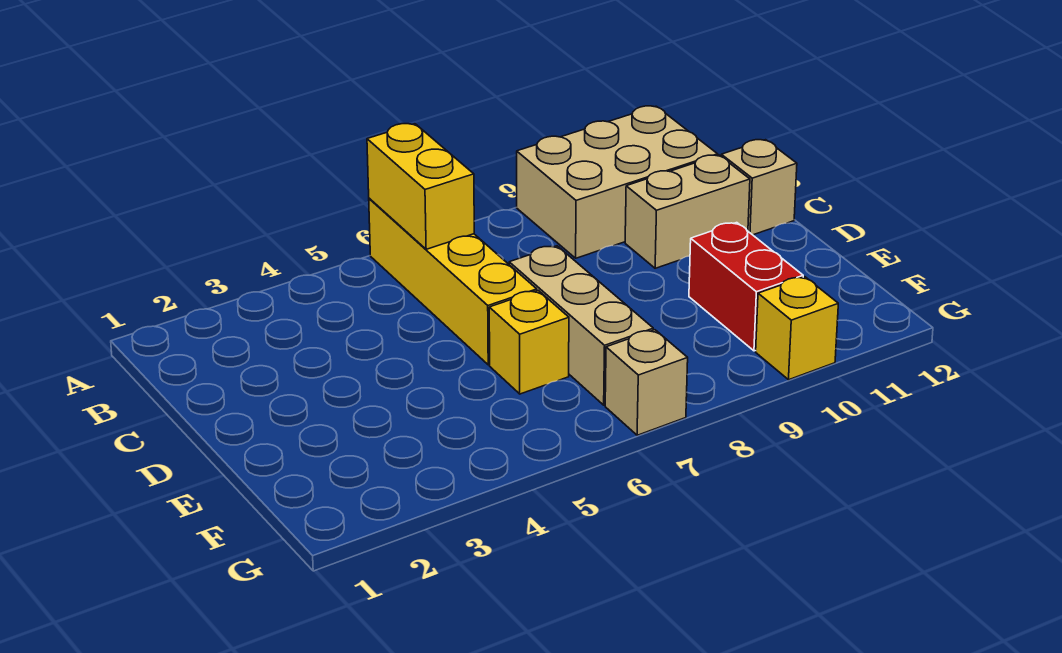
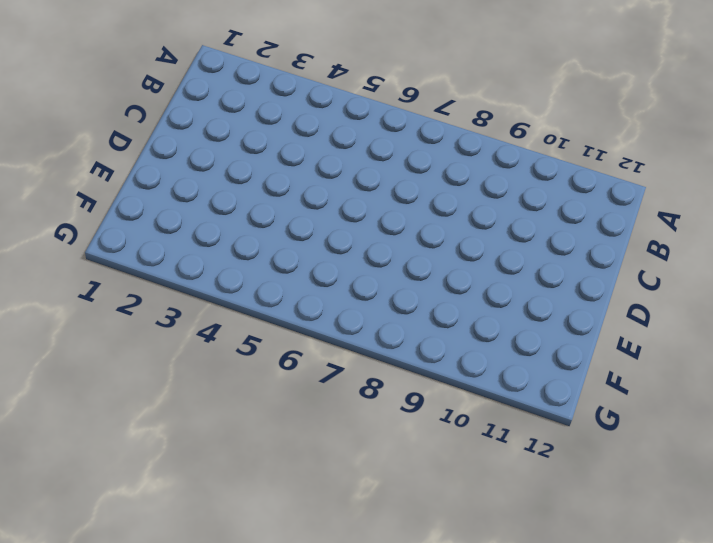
none -> yellow brick A6:D6 level 1
none -> tan brick A9:B11 level 1

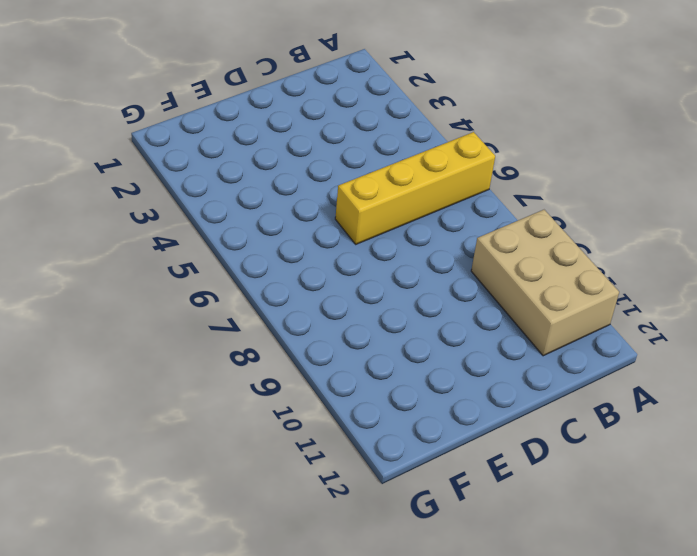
none -> tan brick C10:C11 level 1
none -> tan brick C12 level 1

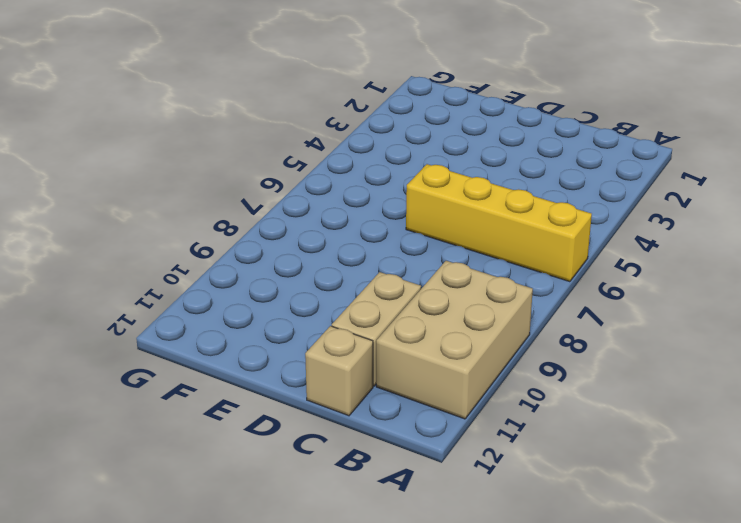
none -> tan brick D7:F7 level 1
none -> yellow brick E6 level 1

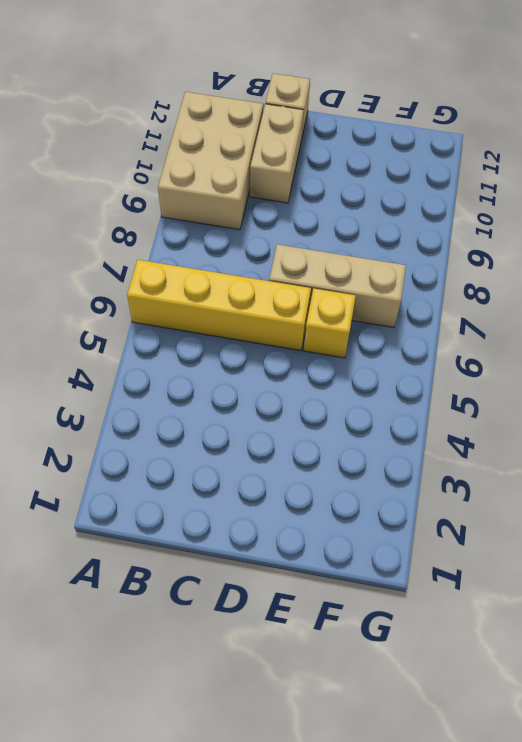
none -> red brick E10:F10 level 1
none -> tan brick G7 level 1

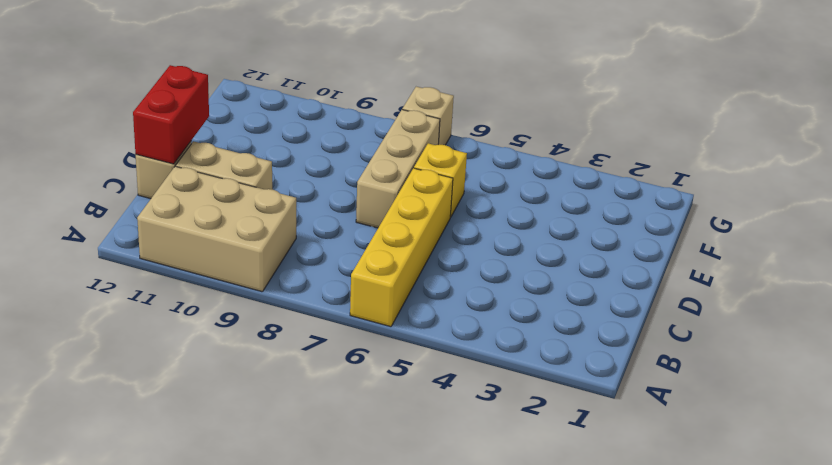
red brick C12:D12 level 2 -> red brick E10:F10 level 1
none -> yellow brick G10 level 1
none -> yellow brick A6:B6 level 2

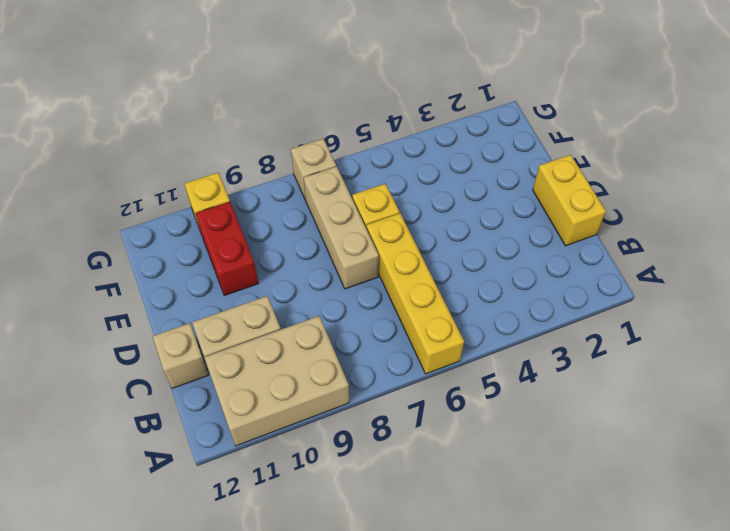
yellow brick C1:D1 level 1 -> yellow brick A6:B6 level 2

